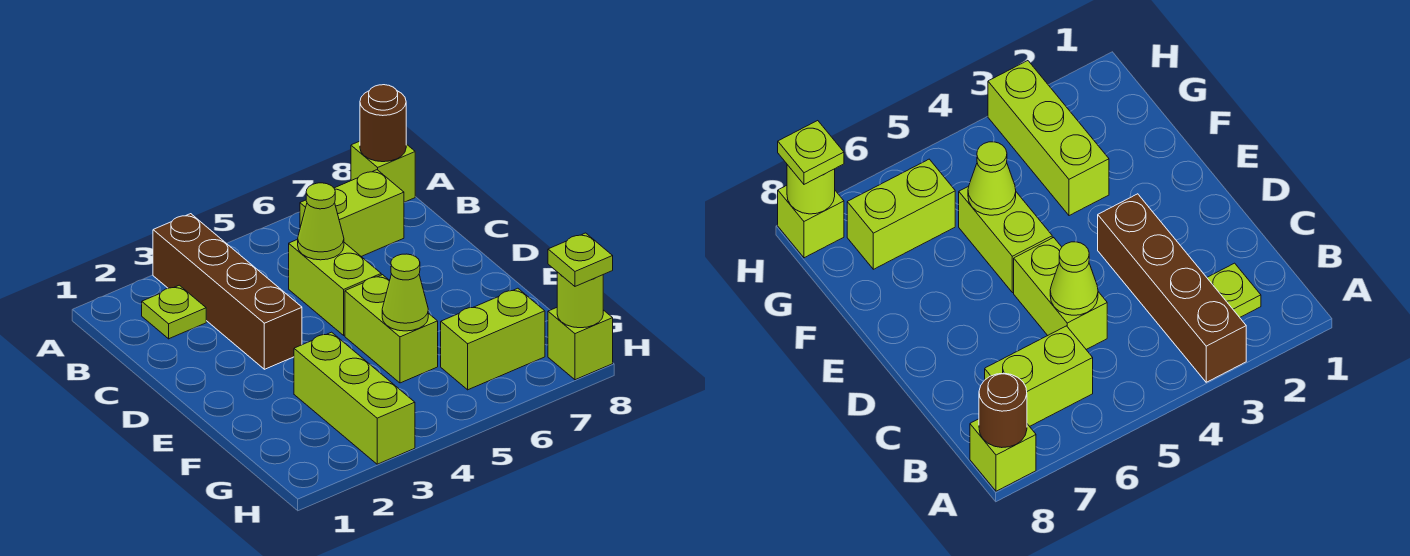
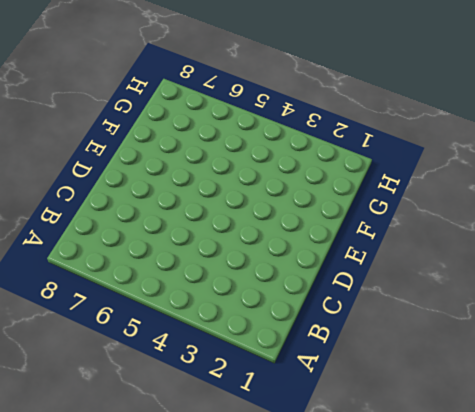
none -> brown brick A3:D3 level 1
none -> lime brick A8 level 1
none -> lime plate B2 level 1

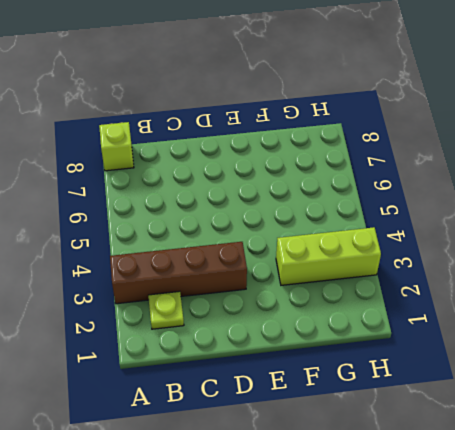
none -> lime brick B6:B7 level 1
none -> lime brick C5:D5 level 1
none -> lime brick E5:F5 level 1

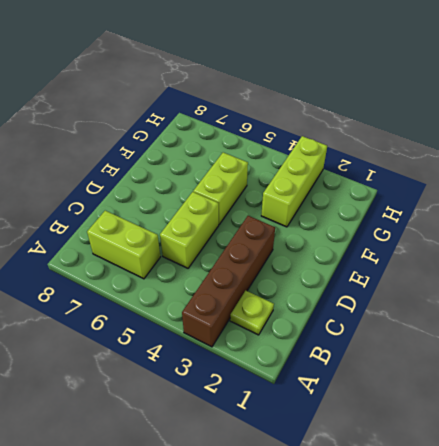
none -> lime brick A8 level 1
none -> lime brick G6:G7 level 1
none -> lime brick H8 level 1

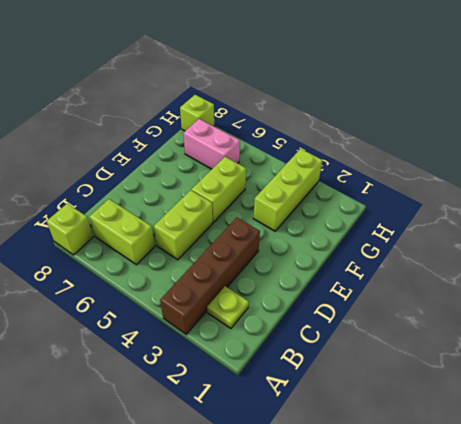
pink brick G6:G7 level 1 -> lime brick G6:G7 level 1
none -> brown round brick A8 level 2
none -> lime cone C5 level 2
none -> lime cone F5 level 2

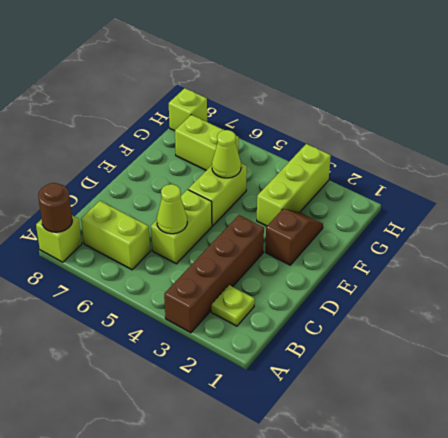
brown slope E2:F2 level 1 top E -> none
none -> lime round brick H8 level 2
none -> lime plate H8 level 3

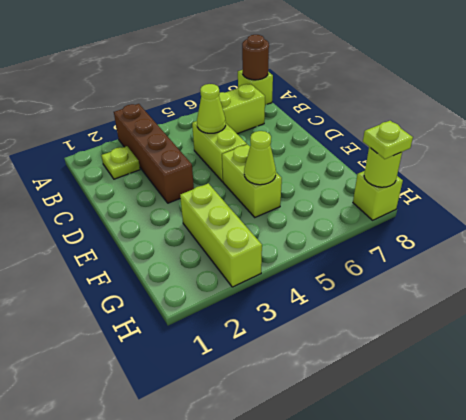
none -> lime brick G6:G7 level 1

